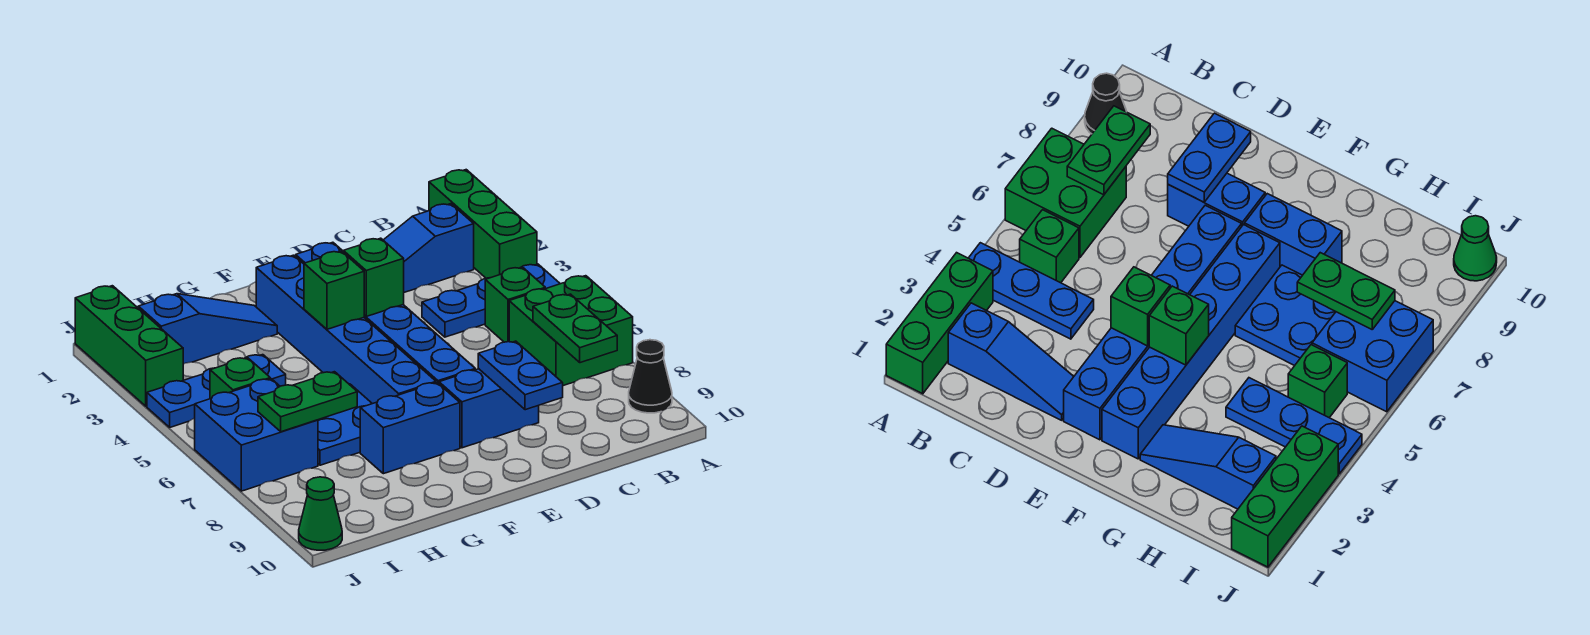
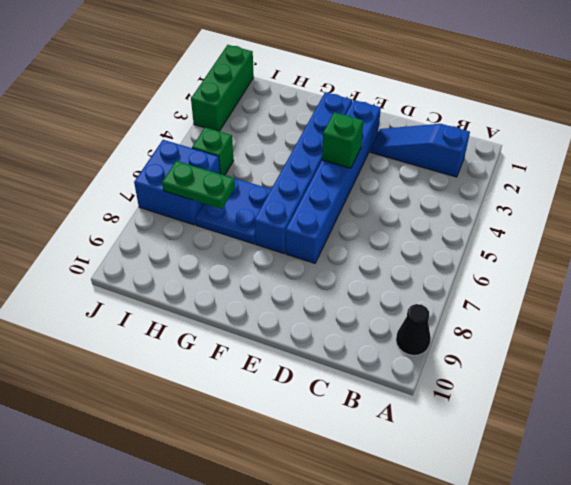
none -> green brick A1:A3 level 1
none -> blue plate A4:C4 level 1
none -> green brick A6:B7 level 1

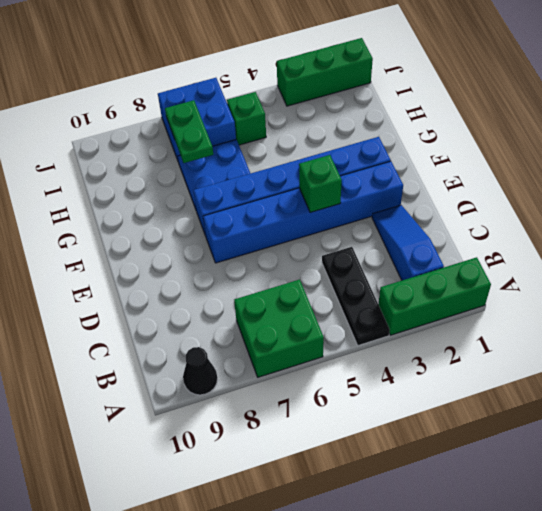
black plate A4:C4 level 1 -> blue plate A4:C4 level 1
none -> green brick B5 level 1
none -> blue brick D8:E8 level 1
none -> blue brick F8:G8 level 1

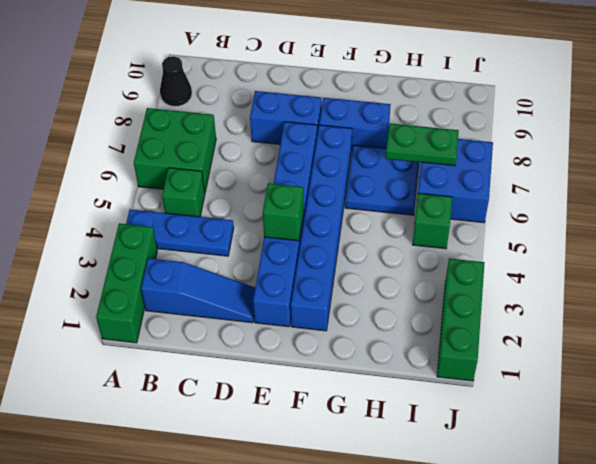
none -> blue slope G2:I2 level 1 top I
none -> blue plate H4:J4 level 1
none -> green cone J10 level 1

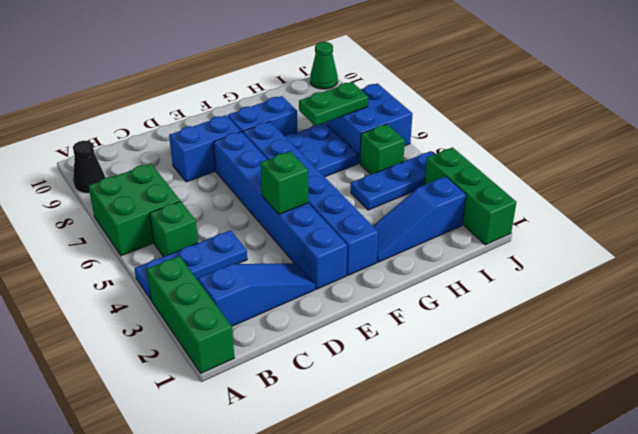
none -> green plate B7:B8 level 2
none -> blue plate D8:D9 level 2
none -> green brick F4 level 2

